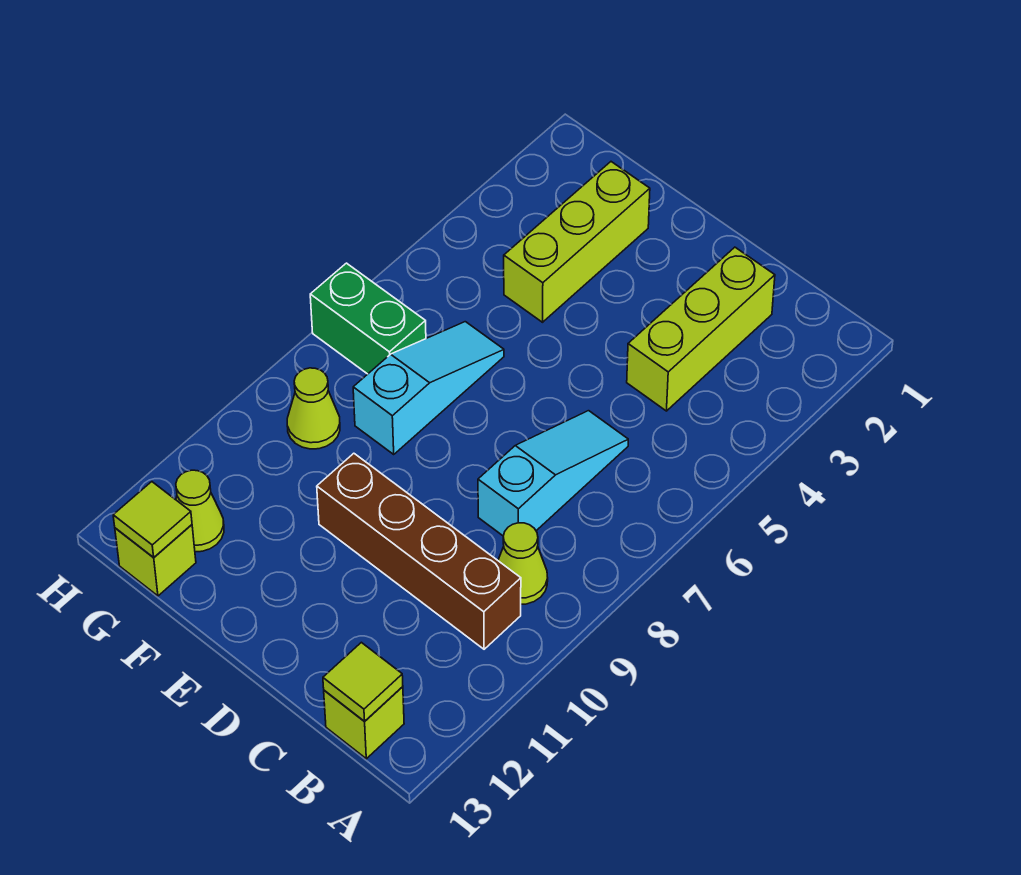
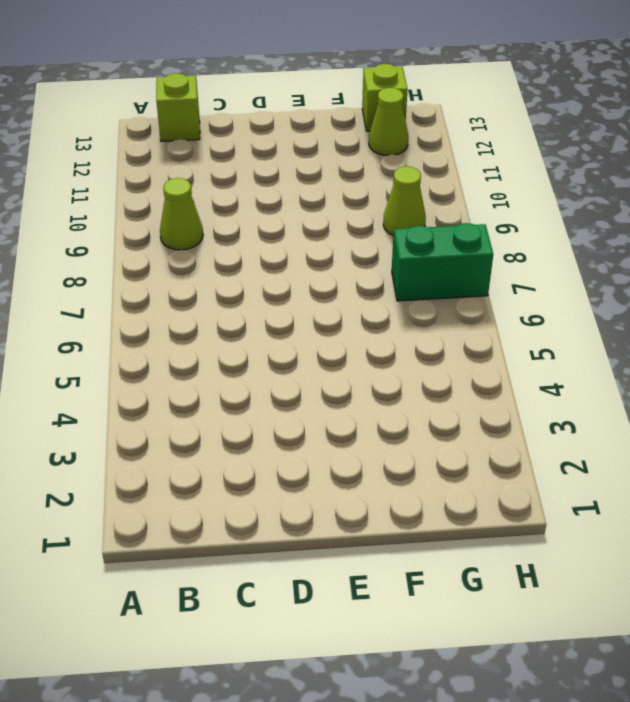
none -> brown brick B10:E10 level 1
none -> lime brick C2:C4 level 1
none -> cyan slope C6:C8 level 1 top 8

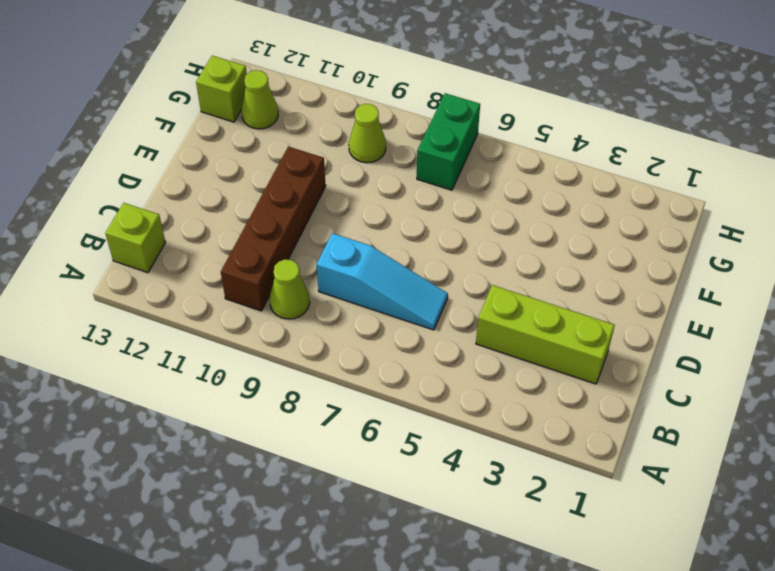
none -> lime brick F2:F4 level 1
none -> cyan slope F6:F8 level 1 top 8
none -> lime tile B13 level 2

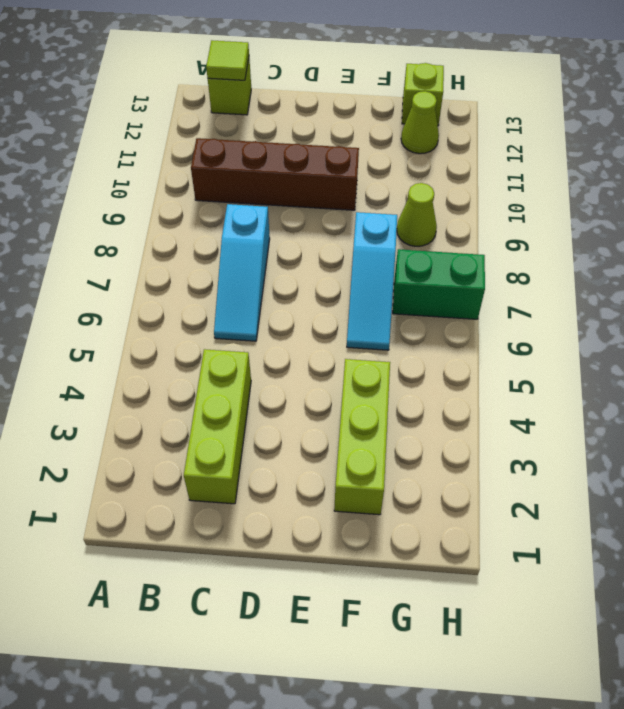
none -> lime cone B9 level 1
none -> lime tile G13 level 2

